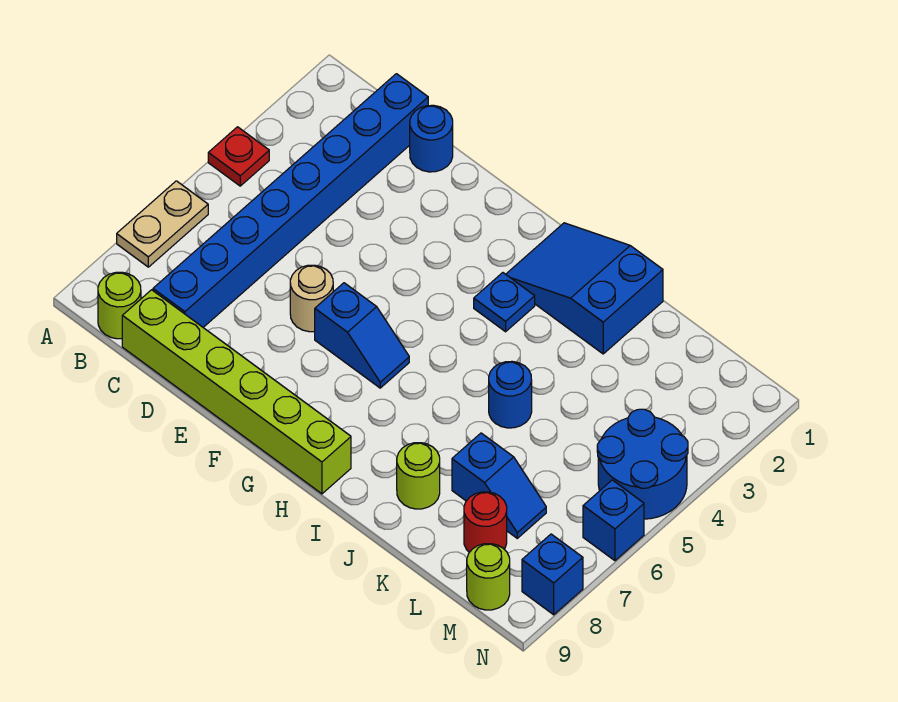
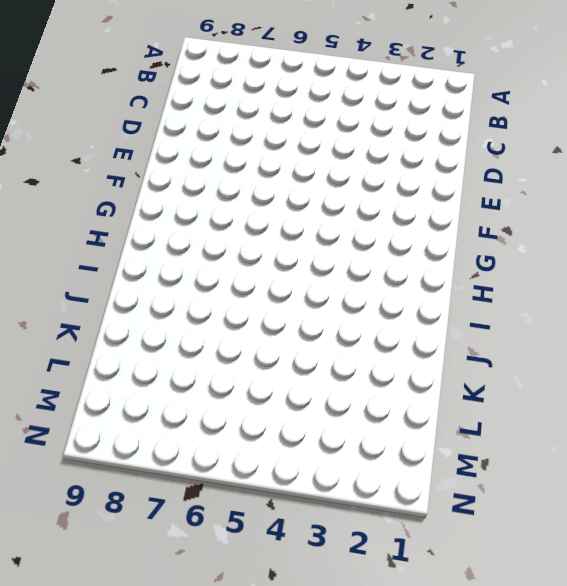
none -> red plate A4 level 1
none -> tan plate A6:A7 level 1
none -> lime round brick B9 level 1

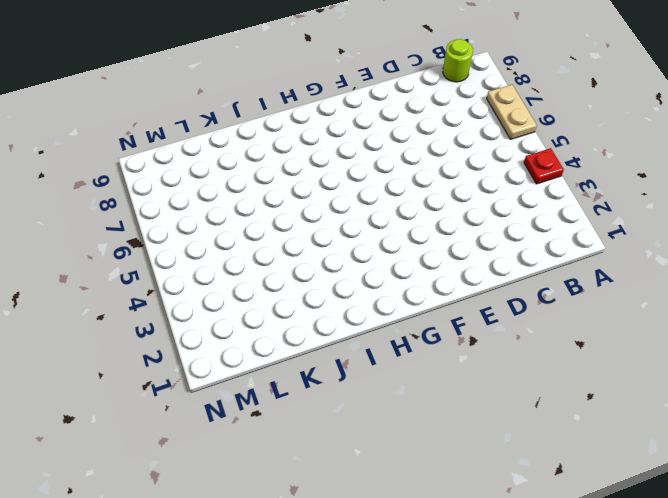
none -> blue brick C1:C8 level 1
none -> lime brick C9:H9 level 1
none -> blue round brick D1 level 1

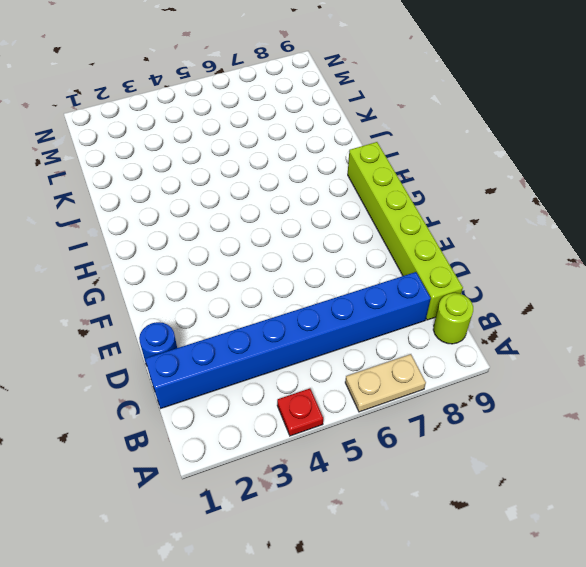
none -> tan round brick E6 level 1
none -> blue slope F6:G6 level 1 top F
none -> blue slope H1:J2 level 1 top J

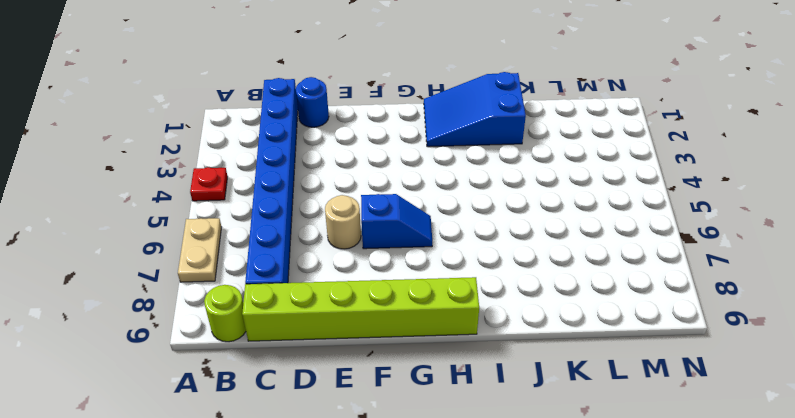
none -> blue plate H3 level 1
none -> blue round brick J5 level 1
none -> lime round brick J8 level 1

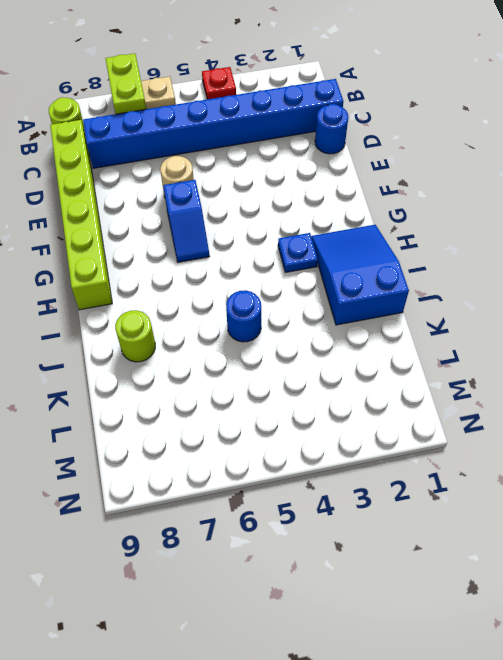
lime brick A7:B7 level 2 -> none
none -> blue slope K7:L7 level 1 top K
none -> red round brick L8 level 1
none -> blue round brick M4:N5 level 1

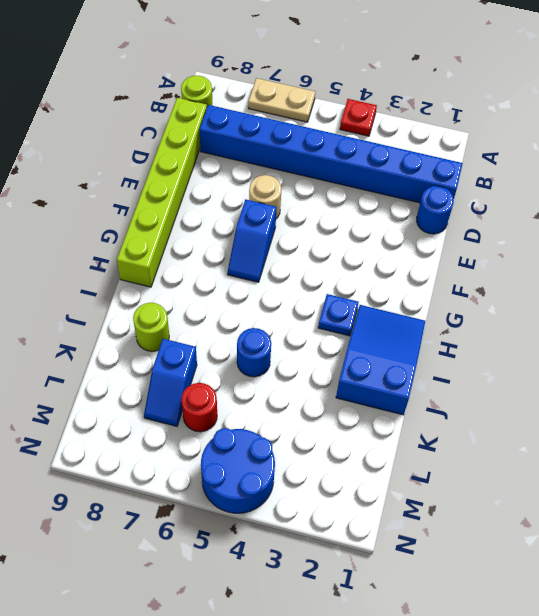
red round brick L6 level 1 -> red round brick L8 level 1
none -> lime round brick M9 level 1
none -> blue brick N6 level 1
none -> blue brick N8 level 1

